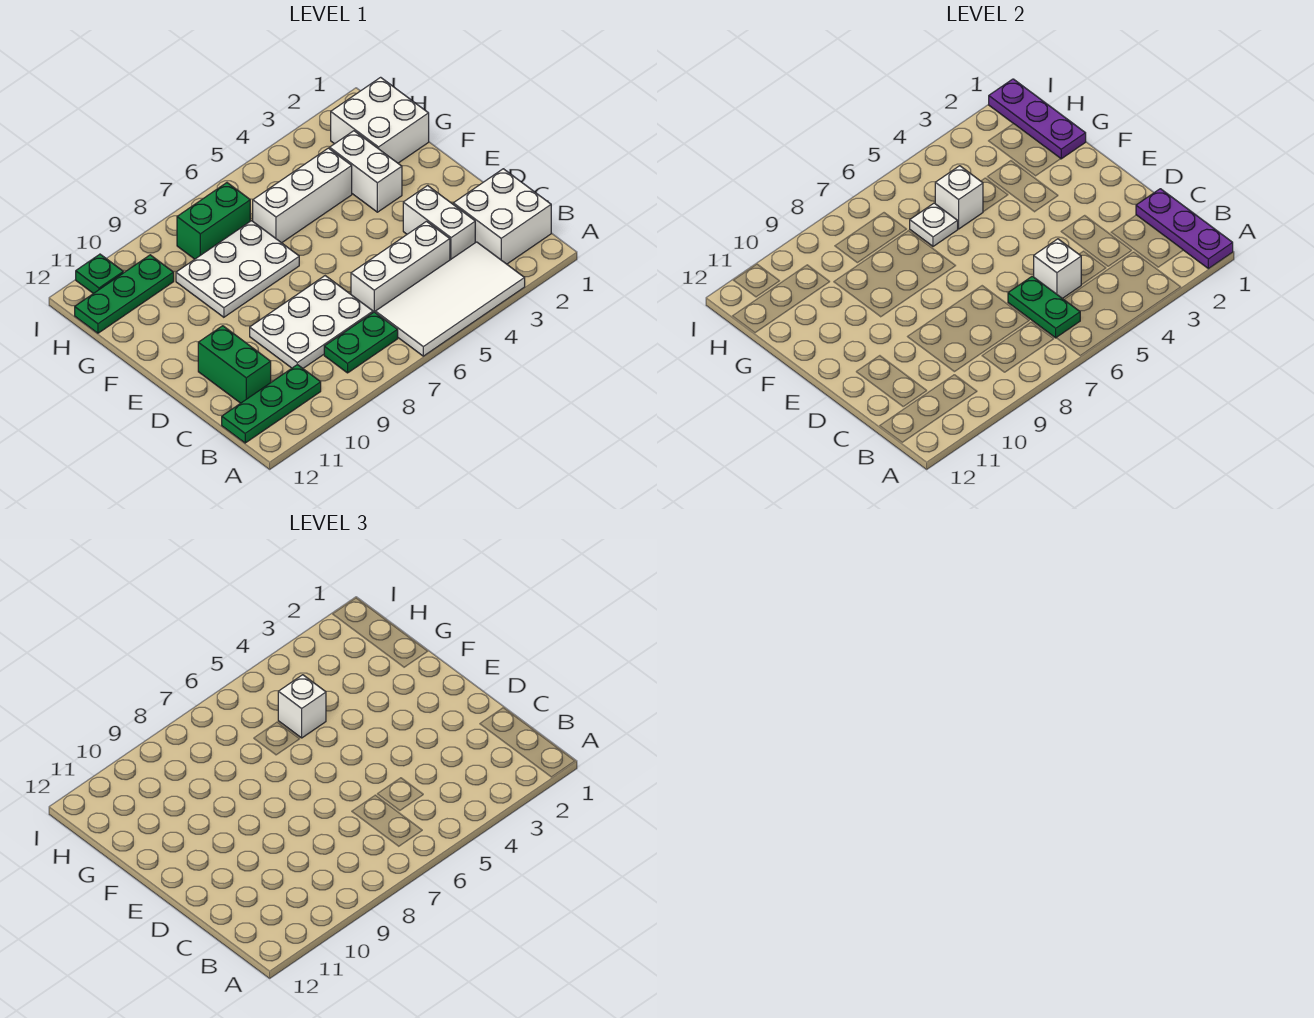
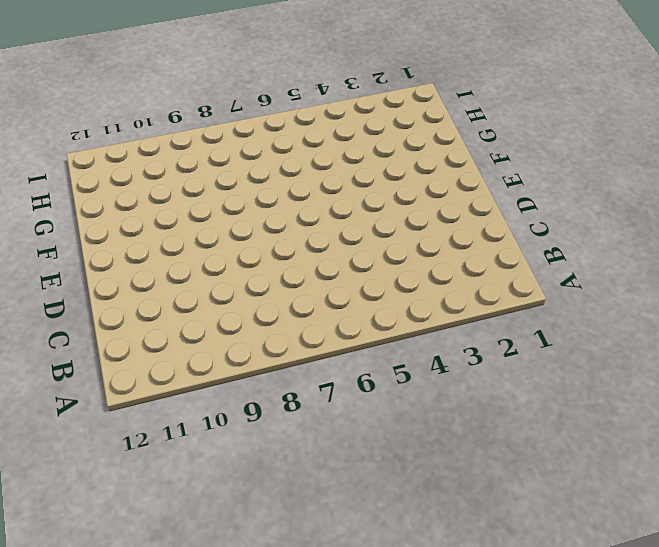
none -> white tile A3:B6 level 1
none -> white brick B1:C2 level 1
none -> green plate B7:B8 level 1

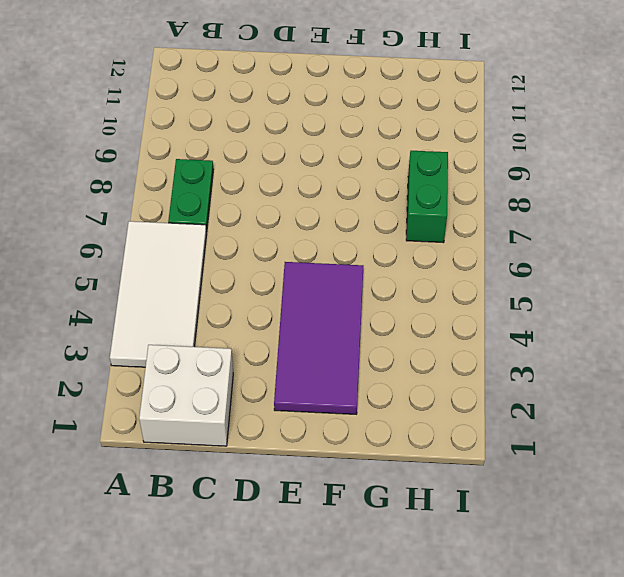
purple tile E2:F5 level 1 -> white brick F3:G3 level 1
none -> green plate B10:B12 level 1
none -> white brick C3:D3 level 1
none -> white brick C4:C6 level 1

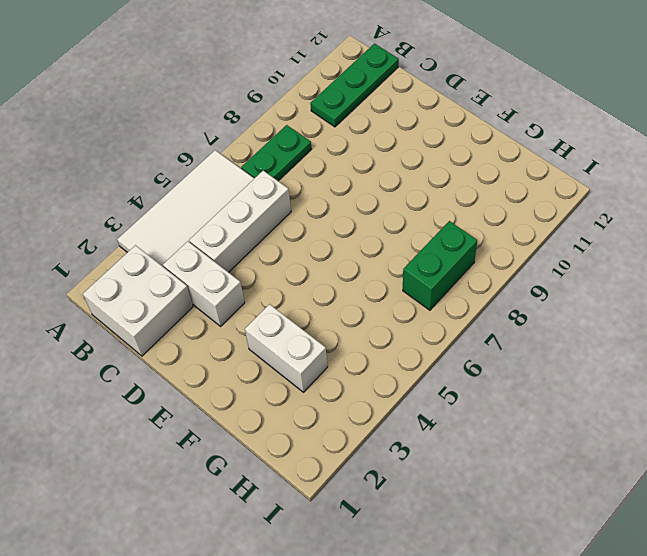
none -> white plate C7:D9 level 1
none -> green brick C11:D11 level 1
none -> white plate F7:G9 level 1

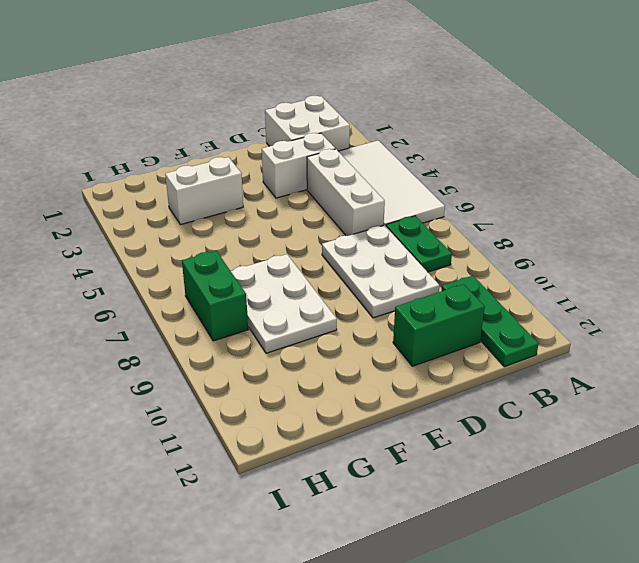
none -> white brick G1:H2 level 1
none -> white brick G4:G6 level 1
none -> green plate H10:H12 level 1

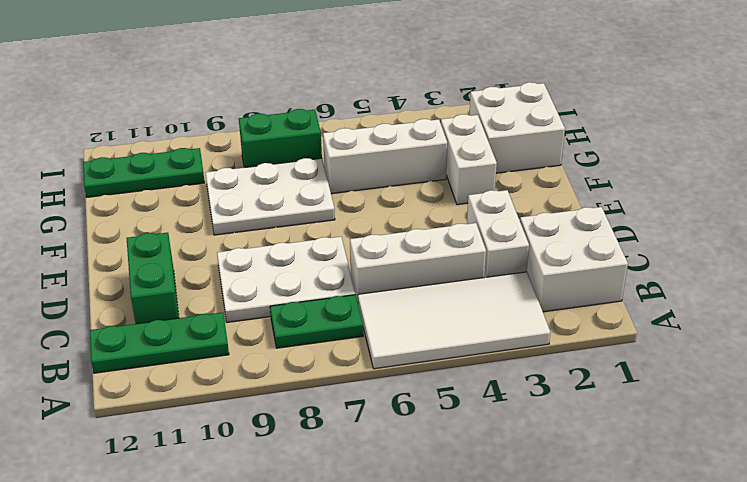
none -> green plate I11 level 1
none -> purple plate A1:C1 level 2
none -> green plate B6:C6 level 2

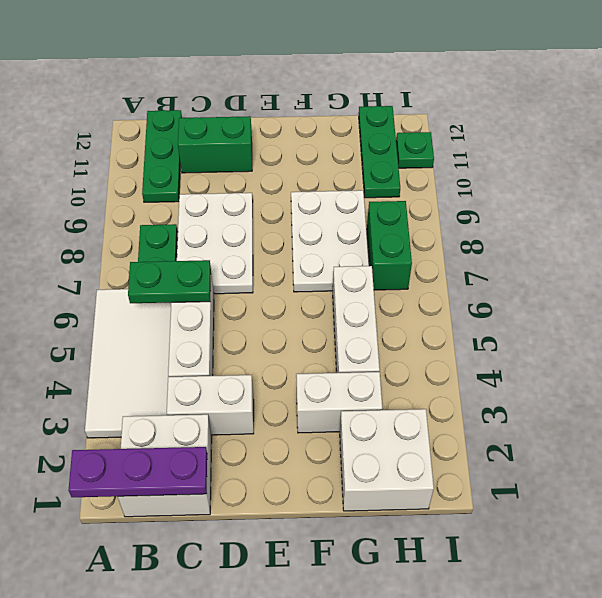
none -> white brick C5 level 2
none -> purple plate G1:I1 level 2
none -> white brick G5 level 2

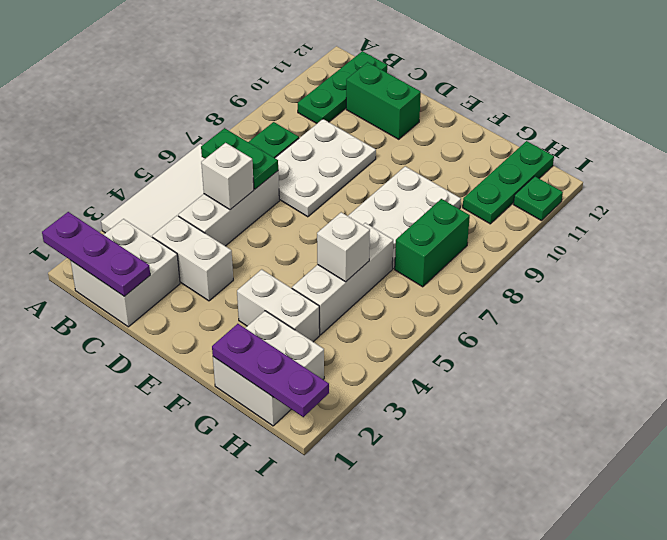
none -> white plate G6 level 2
none -> white brick G5 level 3

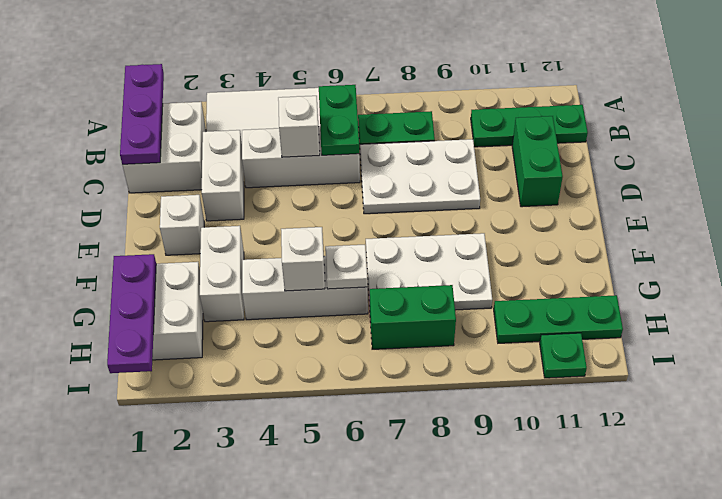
white brick E2 level 1 -> white brick G5 level 3

